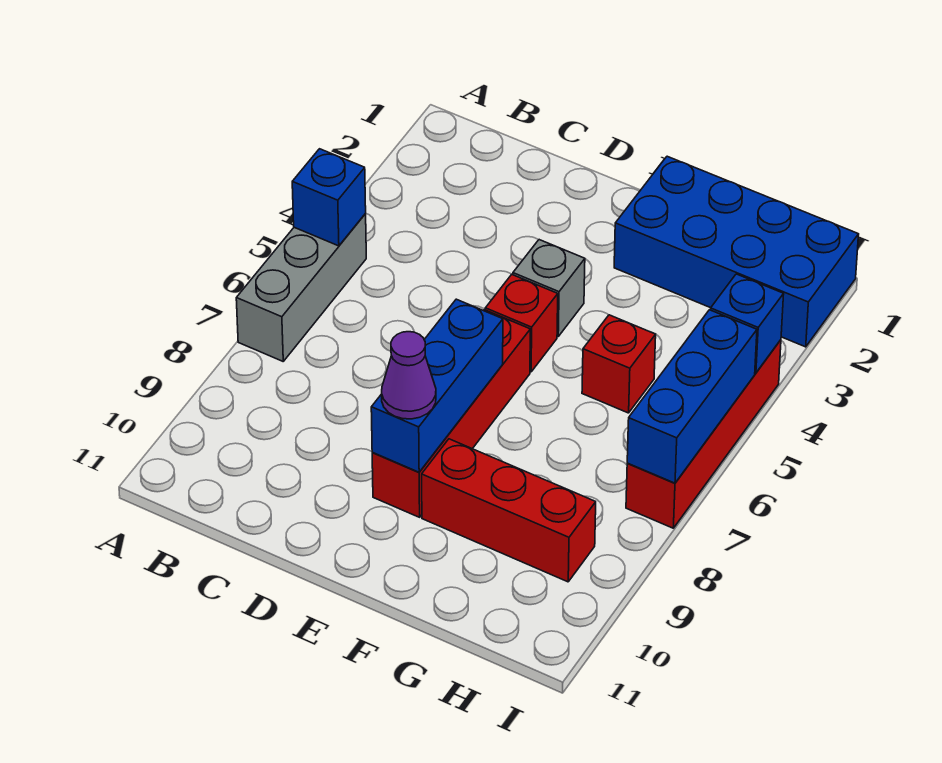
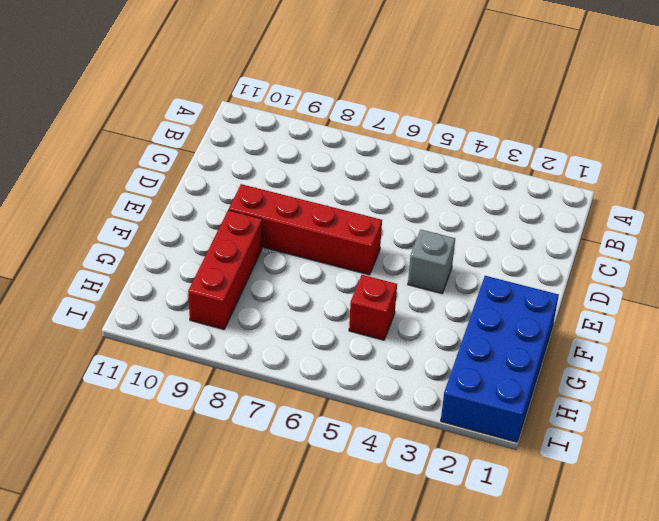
none -> grey brick A5:A7 level 1
none -> red brick E5 level 1
none -> red brick I4:I7 level 1

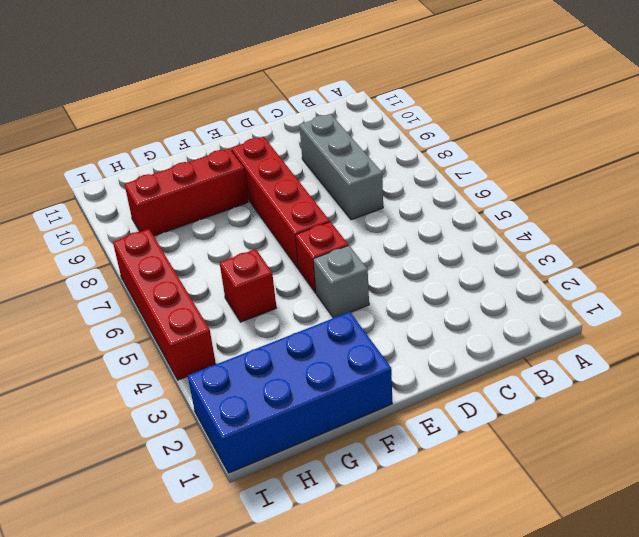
grey brick C7:C9 level 1 -> grey brick A5:A7 level 1
none -> blue brick A5 level 2
none -> blue brick E7:E9 level 2
none -> blue brick I4 level 2

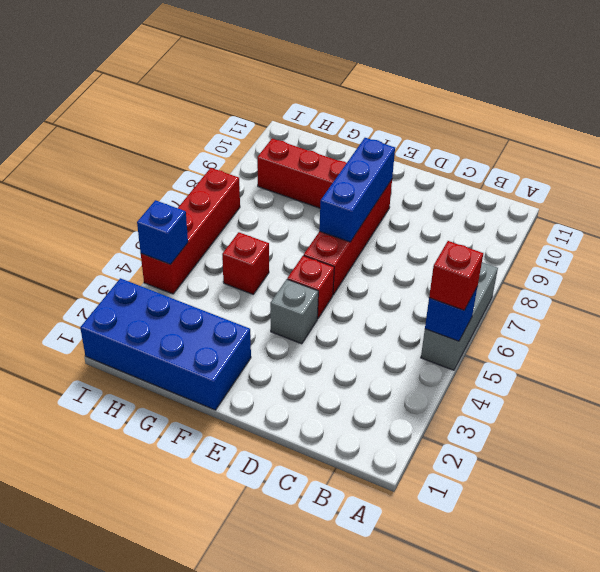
red brick A5 level 3 -> none
none -> blue brick I5:I7 level 2
none -> purple cone E9 level 3

